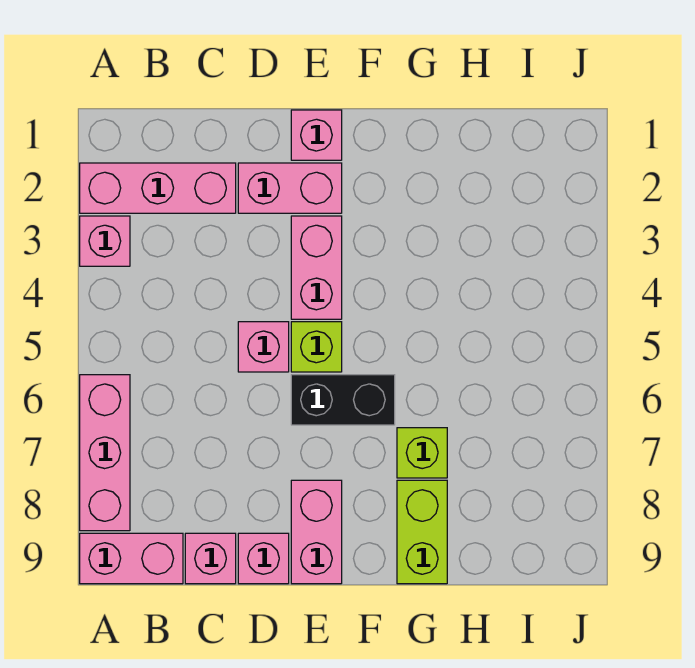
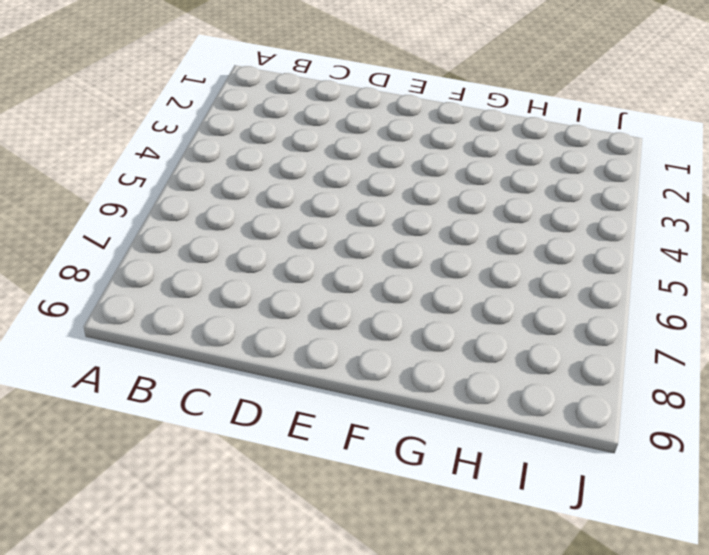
none -> pink brick A2:C2 level 1
none -> pink brick A3 level 1
none -> pink brick A6:A8 level 1

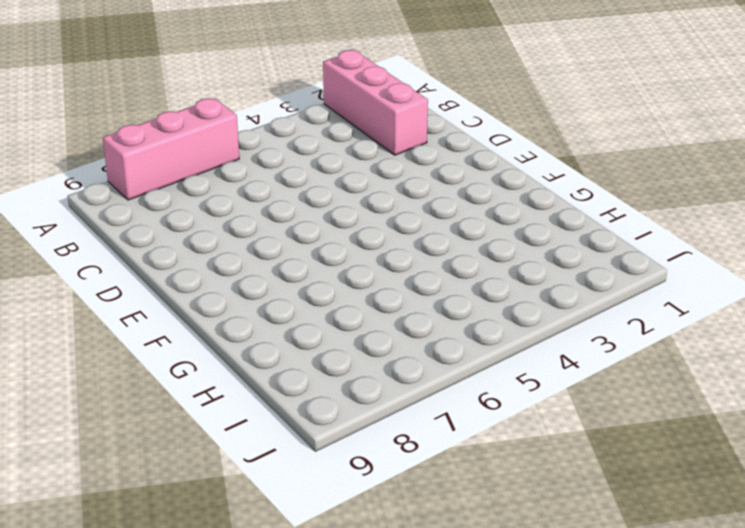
none -> pink brick A3 level 1
none -> pink brick A9:B9 level 1
none -> pink brick C9 level 1

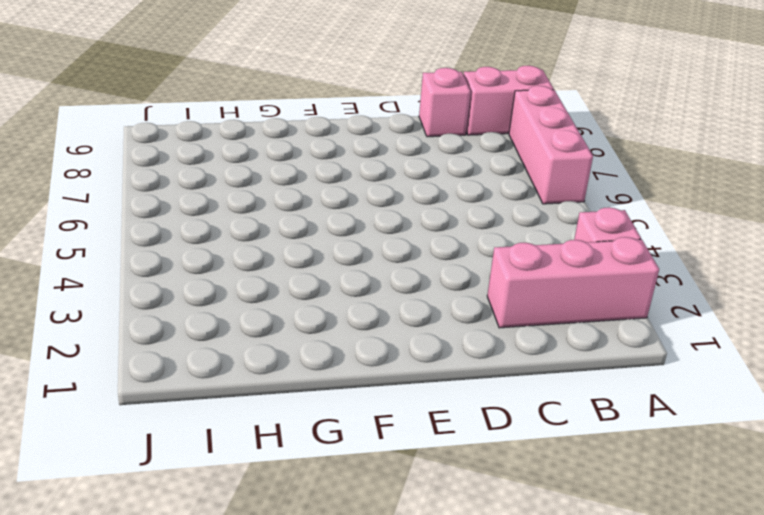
none -> pink brick D2:E2 level 1
none -> pink brick D5 level 1
none -> pink brick D9 level 1

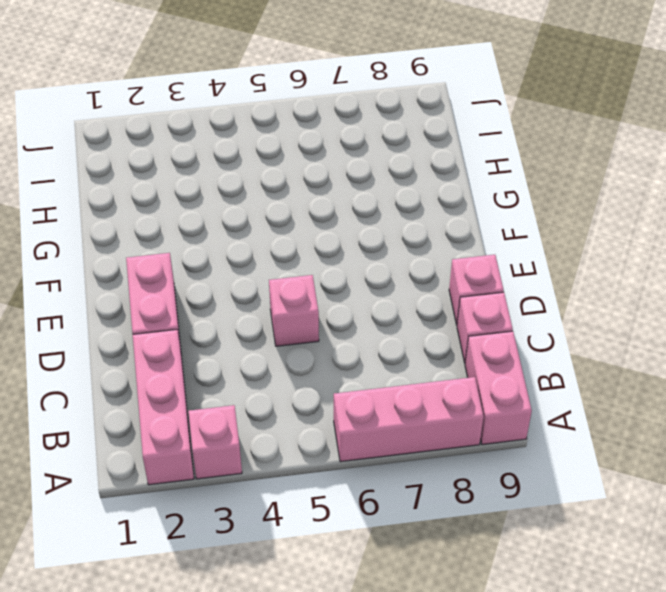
none -> pink brick E1 level 1
none -> pink brick E3:E4 level 1
none -> lime brick E5 level 1

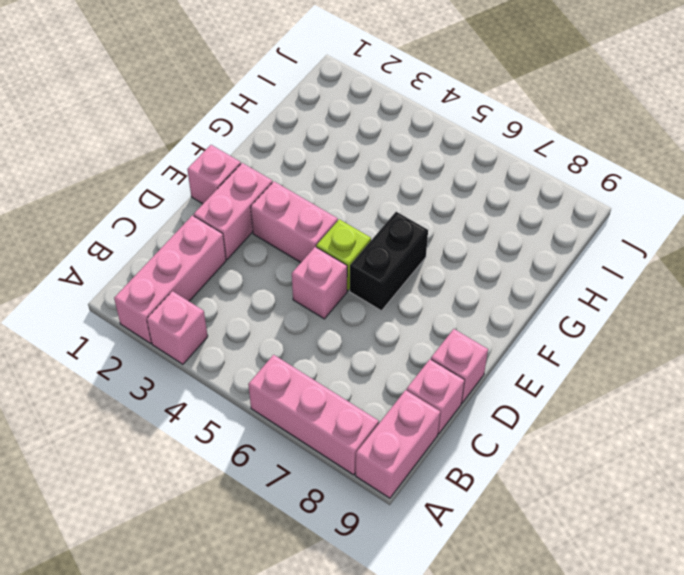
none -> pink brick E8:E9 level 1
none -> lime brick G7 level 1
none -> lime brick G8:G9 level 1

